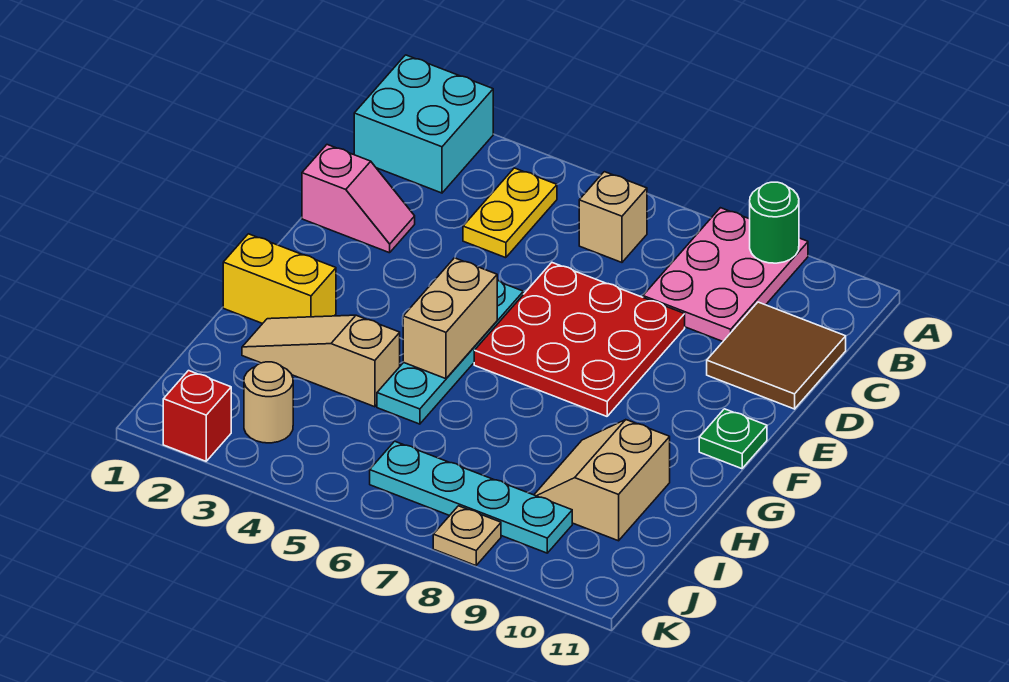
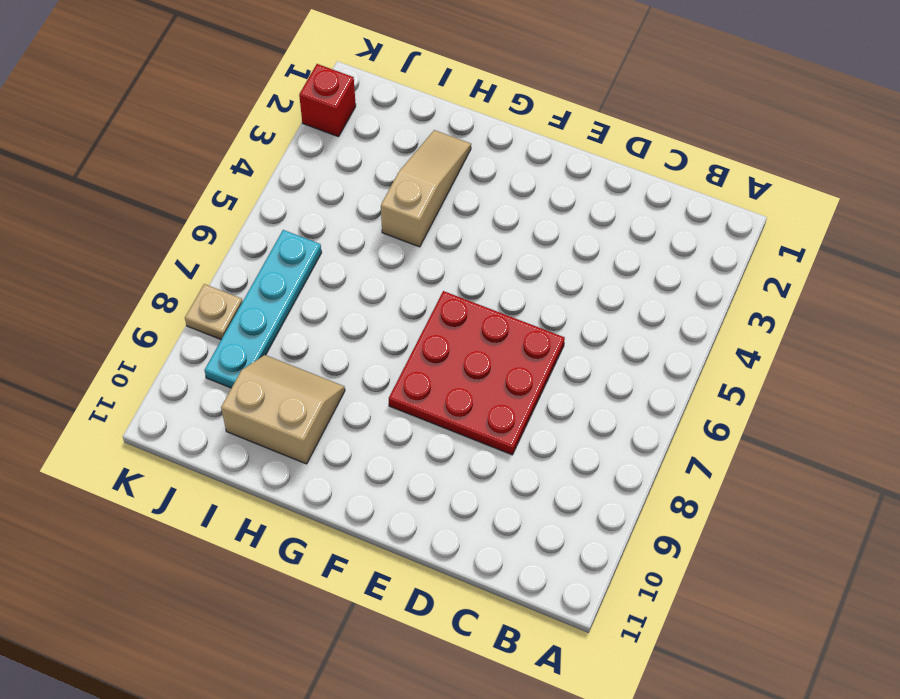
none -> cyan brick A1:B2 level 1
none -> pink plate A8:C9 level 1
none -> yellow plate B4:C4 level 1

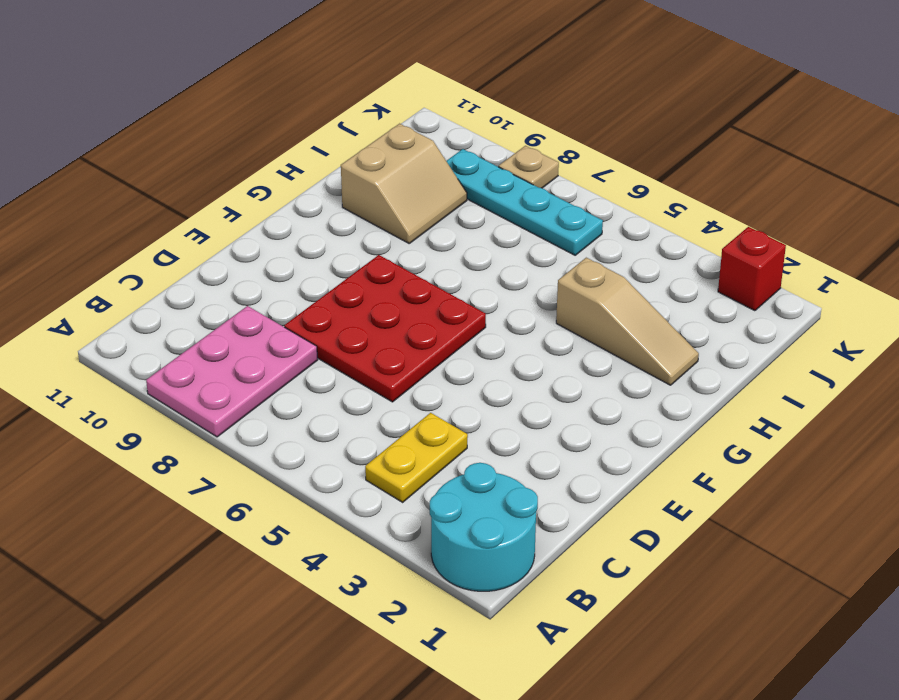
cyan round brick A1:B2 level 1 -> cyan brick A1:B2 level 1
none -> tan brick B6 level 1
none -> brown tile C10:D11 level 1
none -> pink slope D1:D2 level 1 top 1

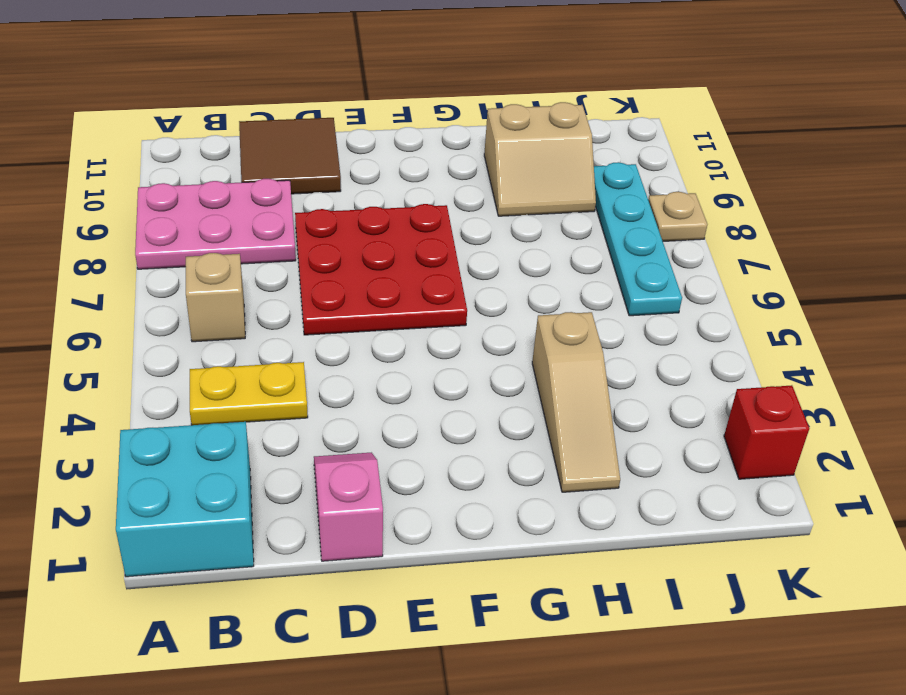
none -> cyan plate E5:H5 level 1
none -> green plate F11 level 1
none -> yellow brick G1:G2 level 1

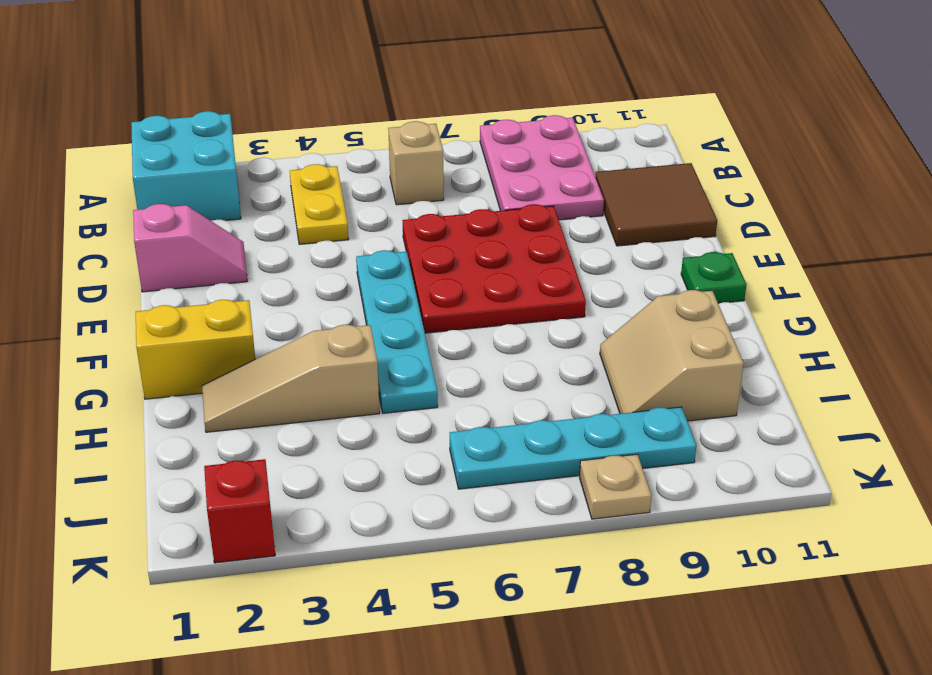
none -> tan round brick J3 level 1
none -> green round brick A9 level 2
none -> tan brick F5:G5 level 2

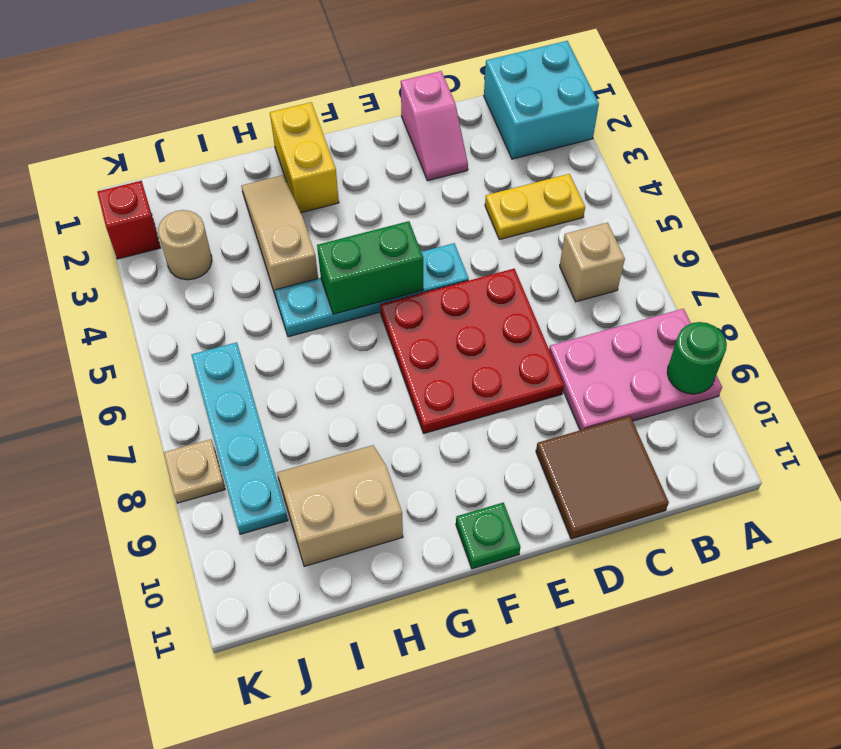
green brick F5:G5 level 2 -> tan brick F5:G5 level 2

